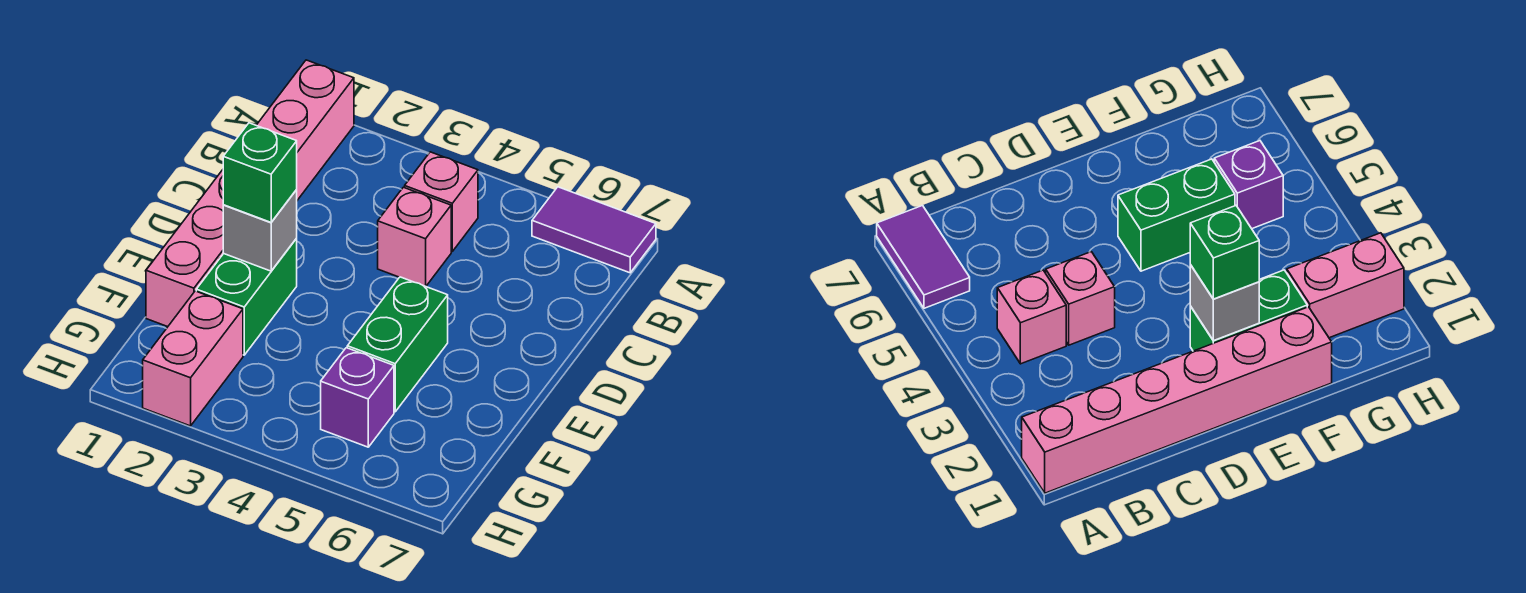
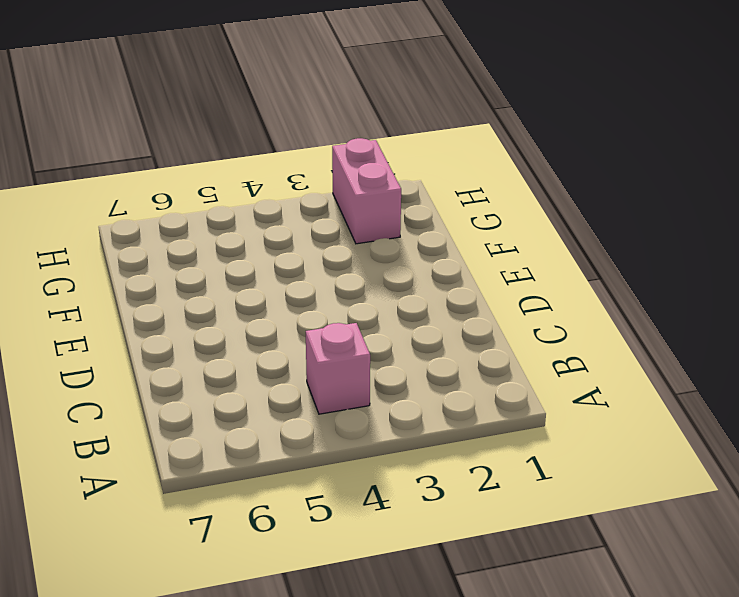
none -> pink brick A1:F1 level 1
none -> purple tile A6:A7 level 1

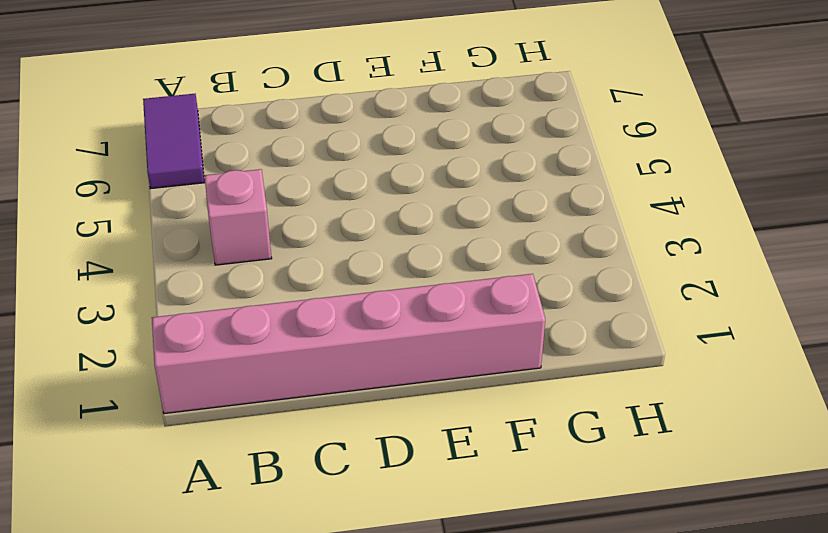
none -> pink brick C4 level 1
none -> green brick E2:F2 level 1

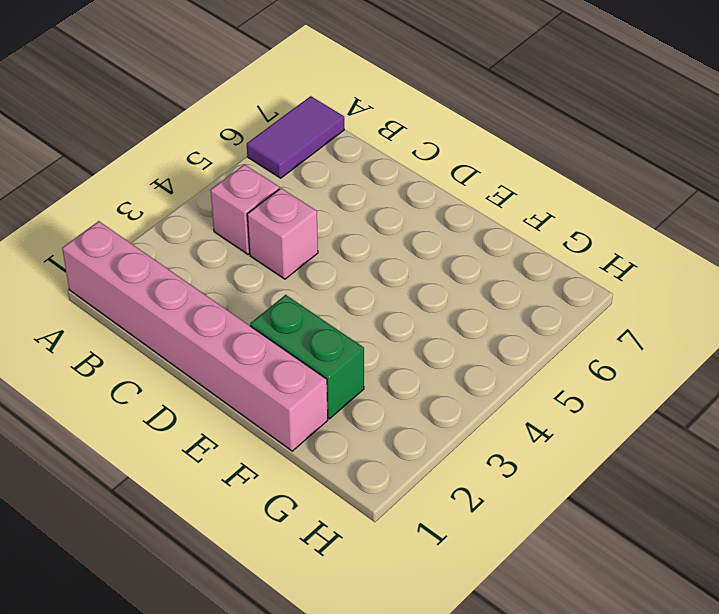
none -> green brick E5:F5 level 1
none -> pink brick G2:H2 level 1

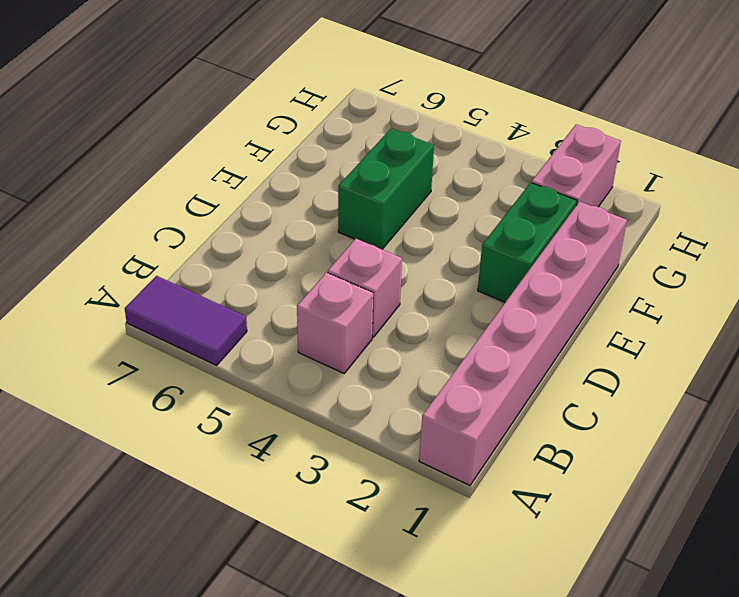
none -> purple brick G5 level 1
none -> grey brick E2 level 2

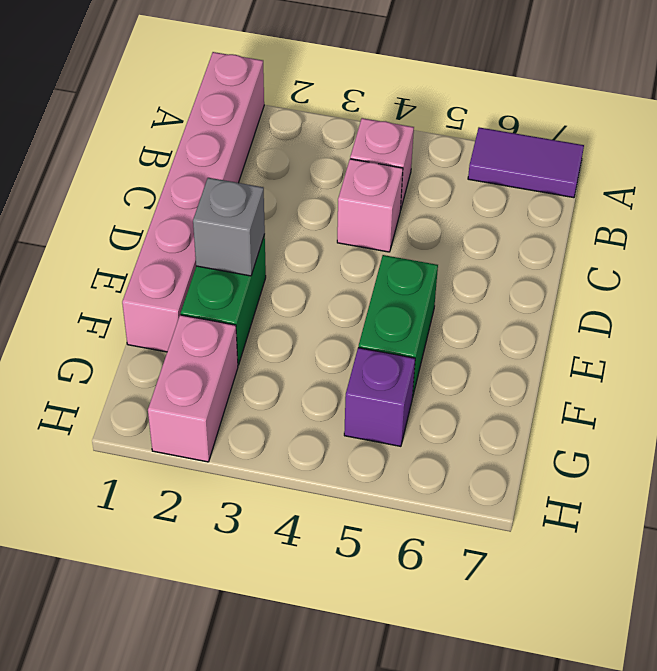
none -> green brick E2 level 3

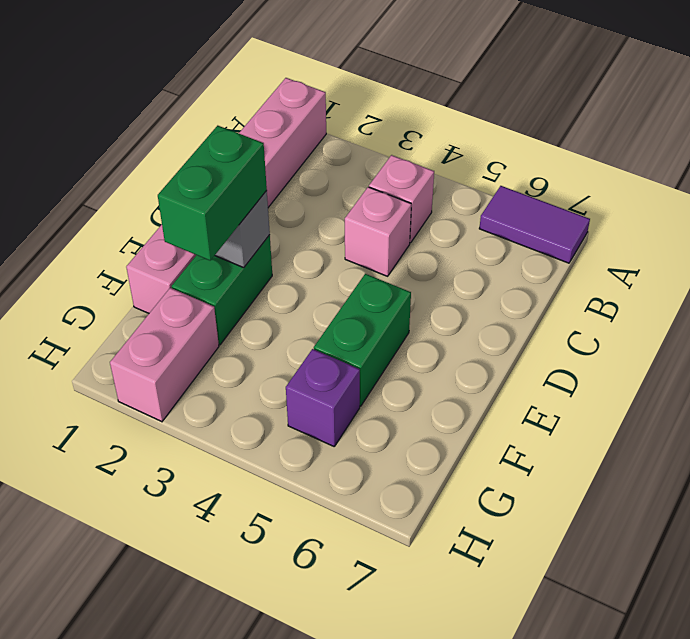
green brick E2:F2 level 3 -> green brick E2 level 3

